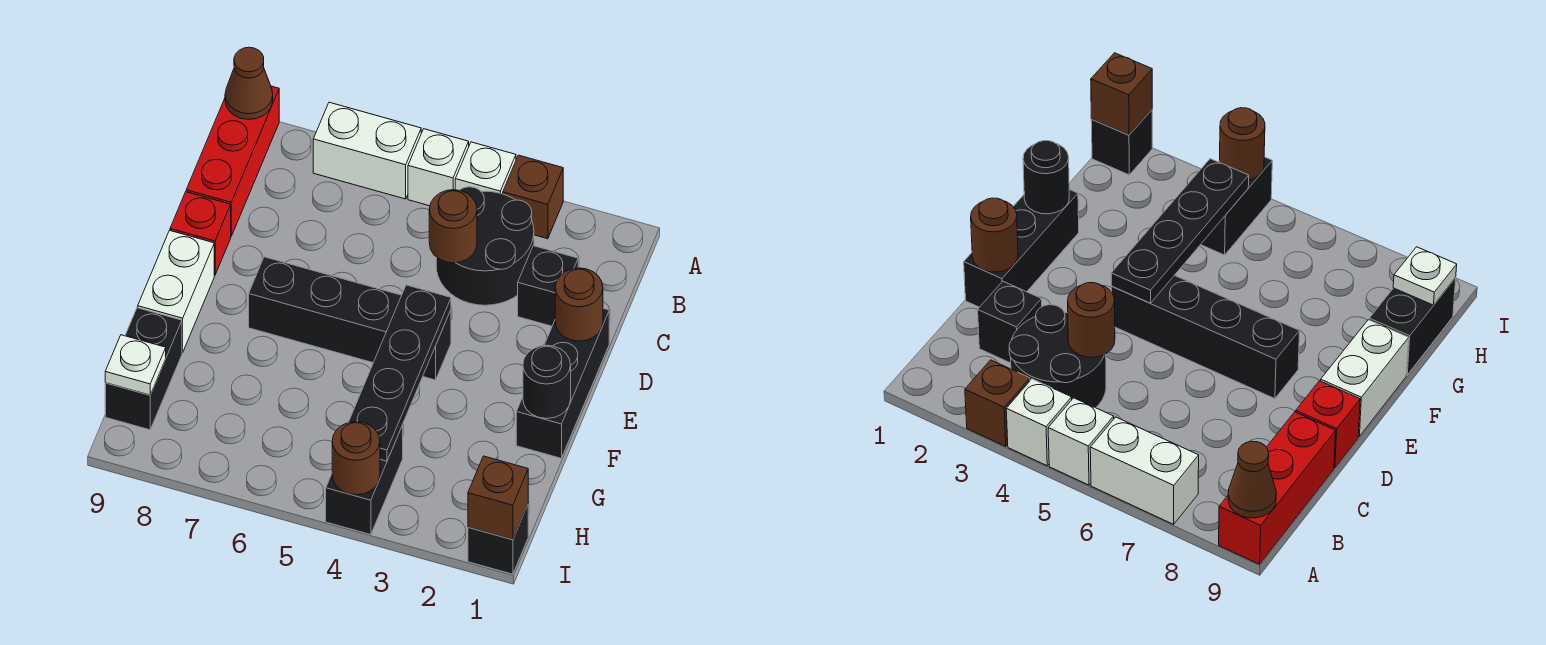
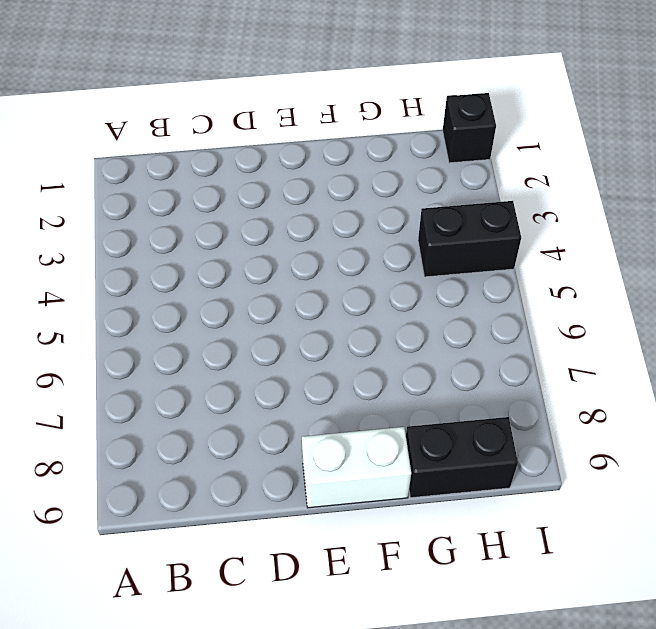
none -> brown brick A3 level 1
none -> white brick A4 level 1
none -> white brick A5 level 1

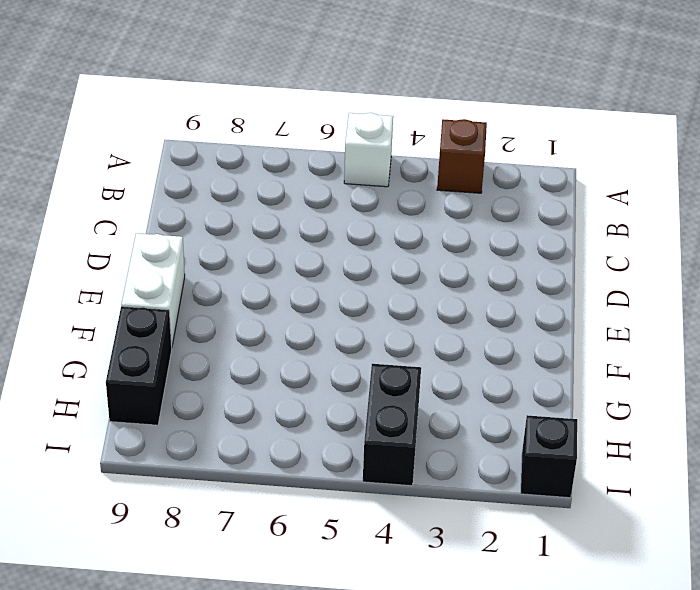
none -> white brick A4 level 1
none -> white brick A6:A7 level 1
none -> red brick A9:C9 level 1

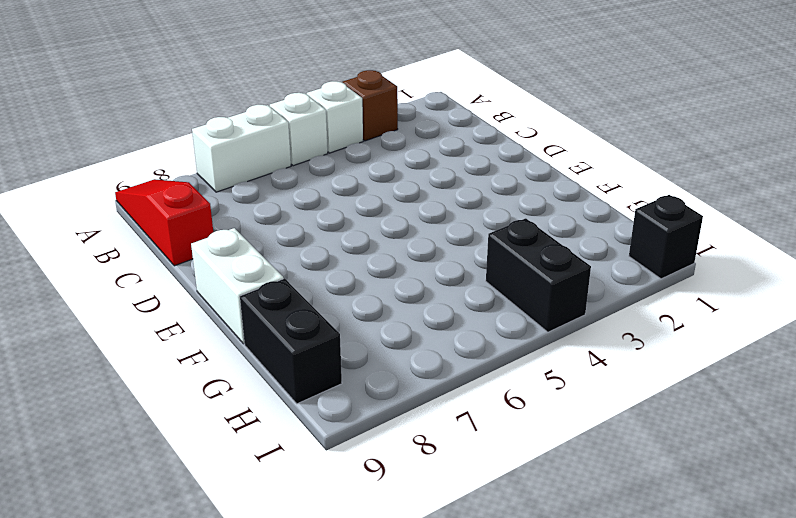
red slope A9:C9 level 1 top C -> red brick A9:C9 level 1
none -> black round brick B3:C4 level 1
none -> black brick C2 level 1
none -> black brick D1:F1 level 1

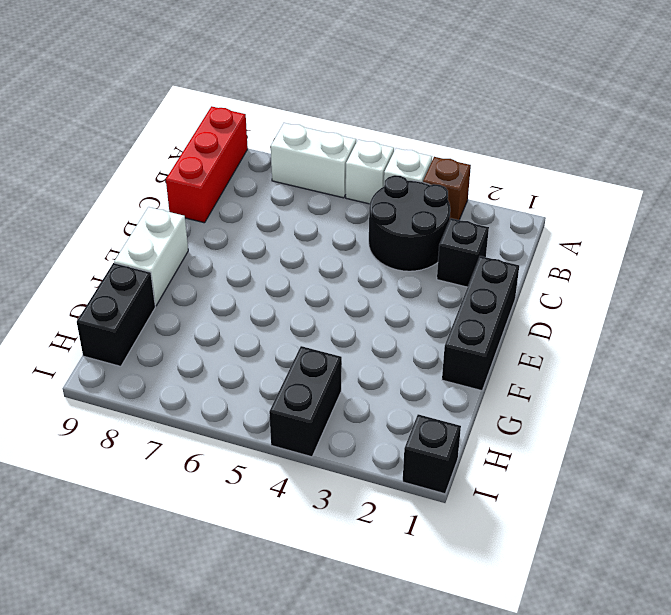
none -> red brick D9 level 1
none -> black brick E4:E7 level 1
none -> brown cone A9 level 2

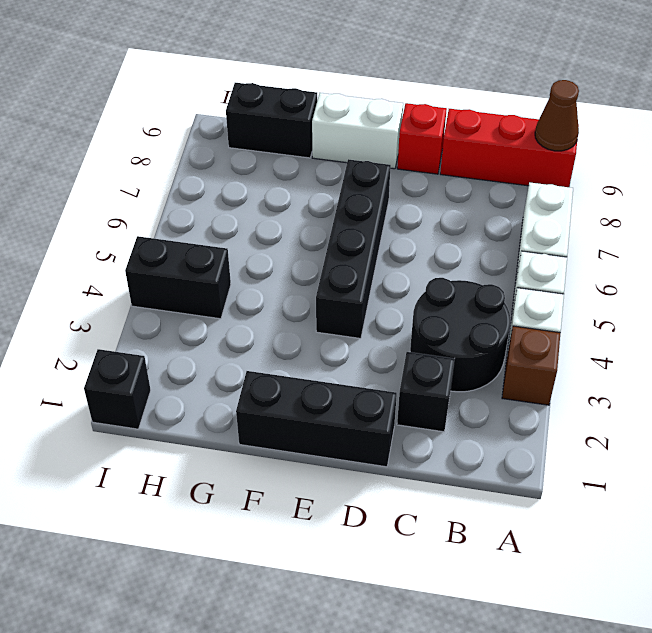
none -> brown round brick C4 level 2
none -> brown round brick D1 level 2
none -> black plate E4:H4 level 2

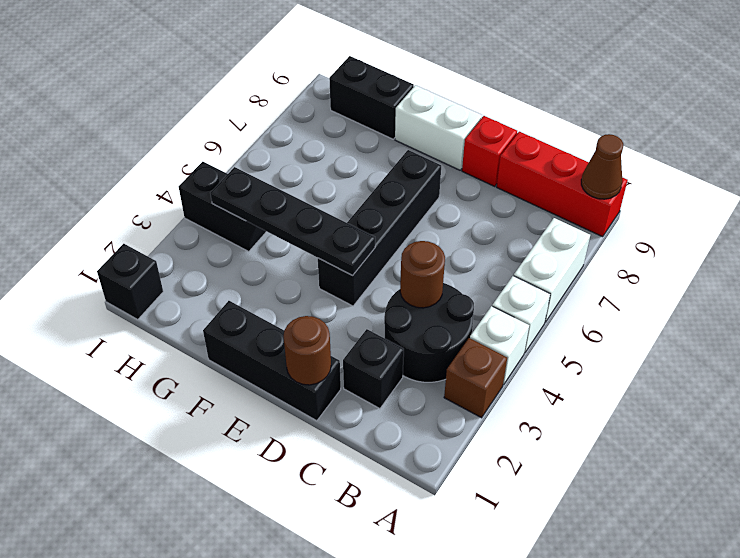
none -> black round brick F1 level 2
none -> white plate H9 level 2
none -> brown brick I1 level 2

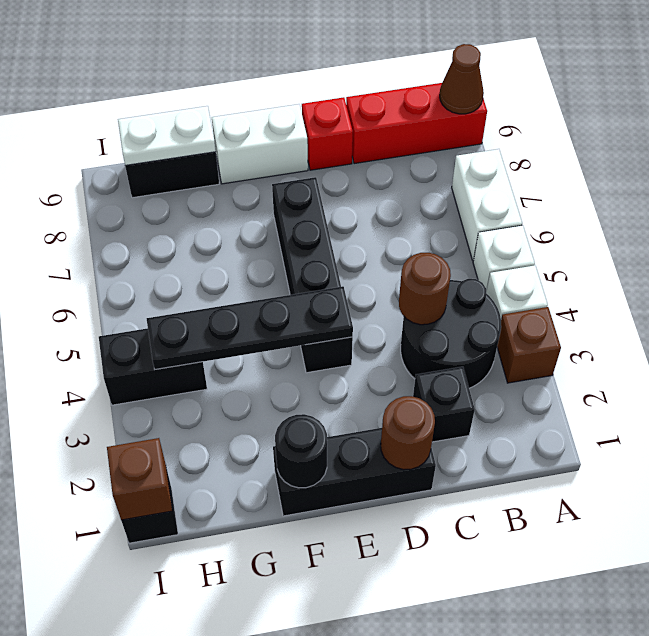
white plate G9:H9 level 2 -> white plate H9 level 2
none -> brown round brick I4 level 2

